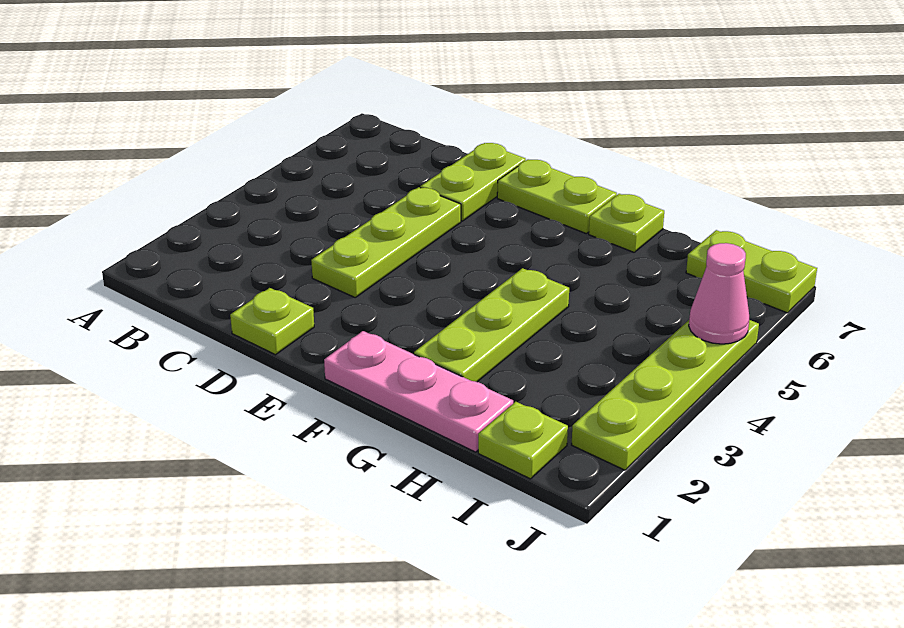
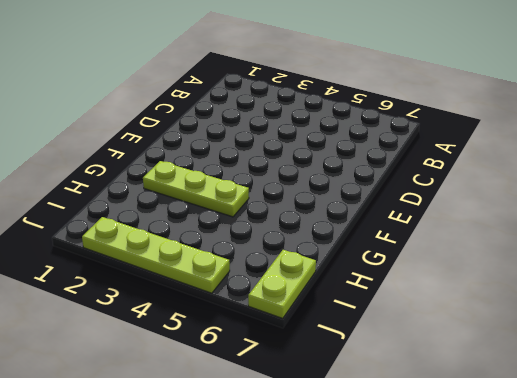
none -> lime plate D1 level 1
none -> lime plate D3:D5 level 1

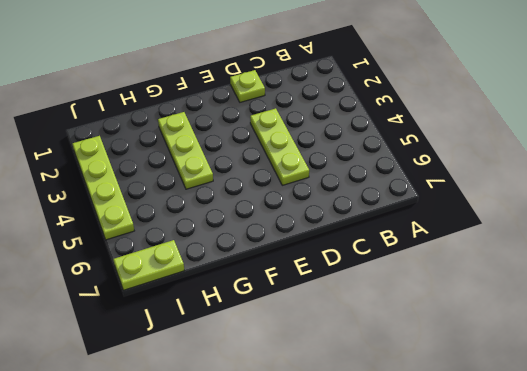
none -> lime plate D6:D7 level 1
none -> lime plate E7:F7 level 1

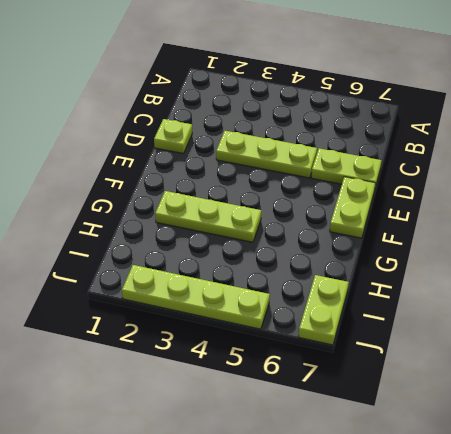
none -> pink plate F1:H1 level 1
none -> lime plate G7 level 1

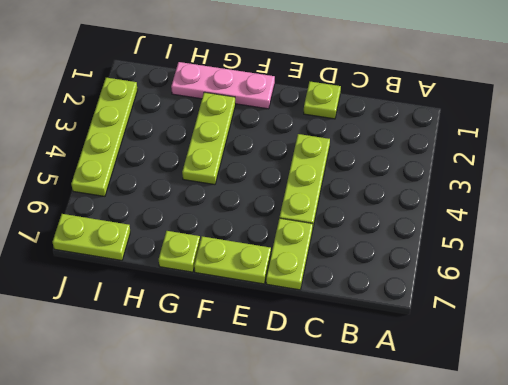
none -> lime plate I1 level 1
none -> pink cone J5 level 2

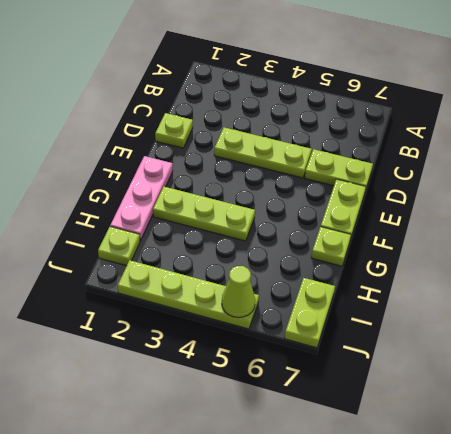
lime cone J5 level 2 -> pink cone J5 level 2

